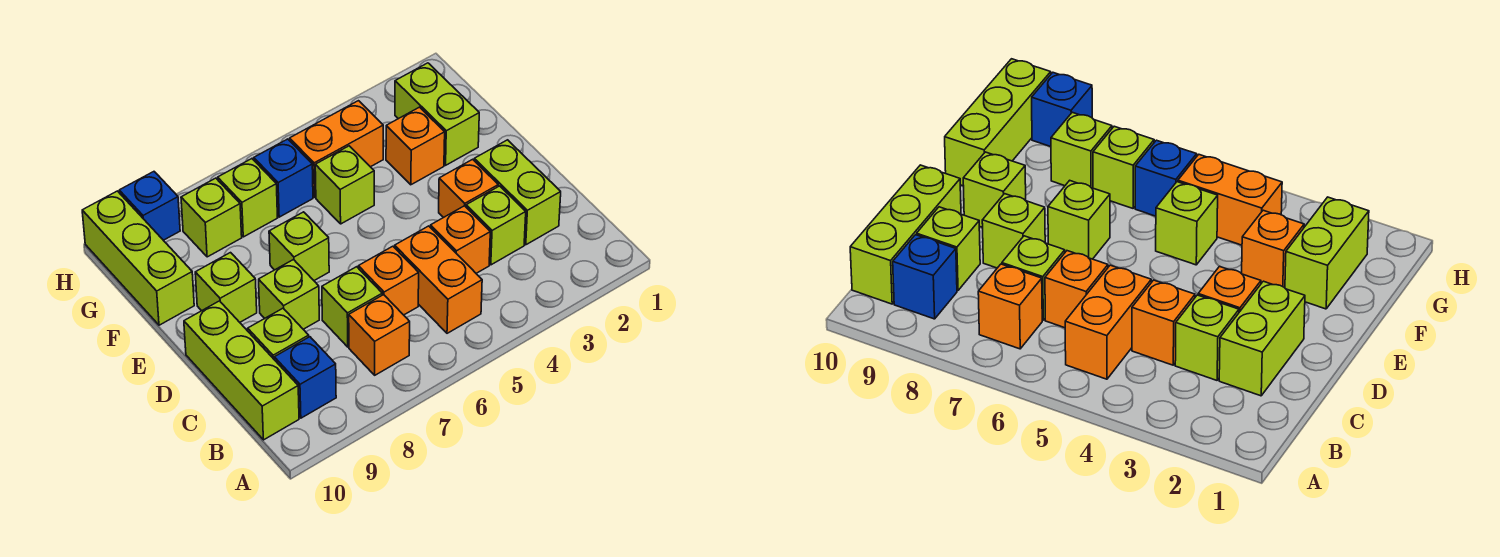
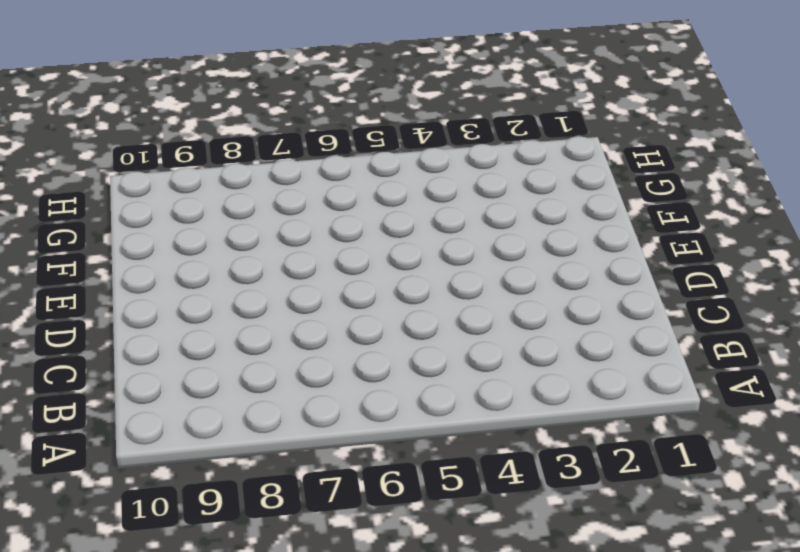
none -> orange brick B5:C5 level 1
none -> orange brick B7 level 1
none -> blue brick B9 level 1

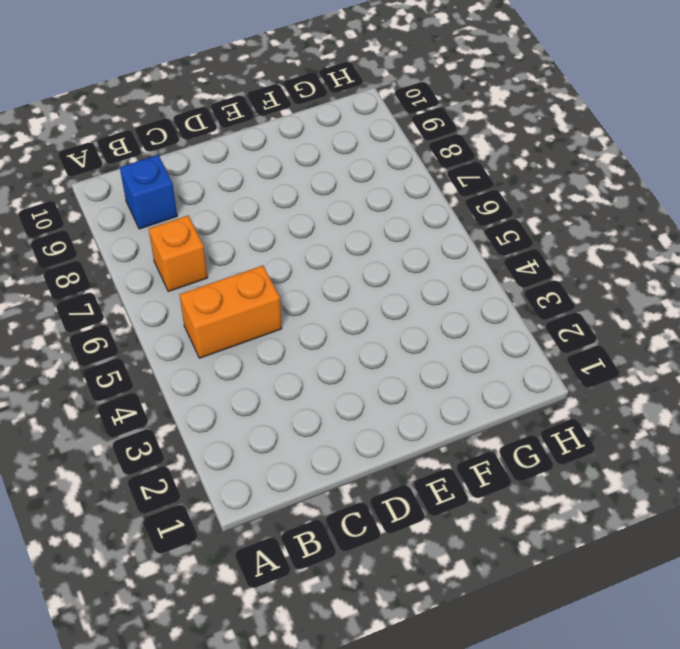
none -> lime brick B10:D10 level 1
none -> lime brick C2:D2 level 1
none -> lime brick C3 level 1

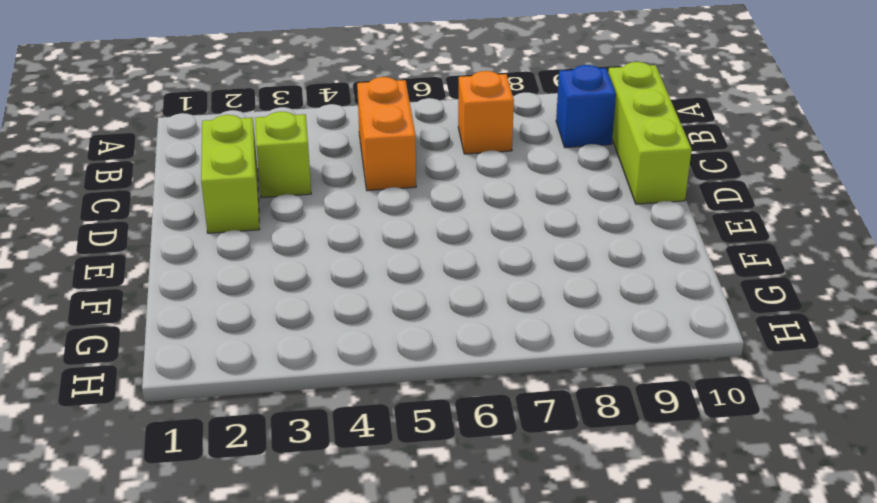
none -> orange brick C4 level 1
none -> orange brick C6 level 1
none -> lime brick C7 level 1

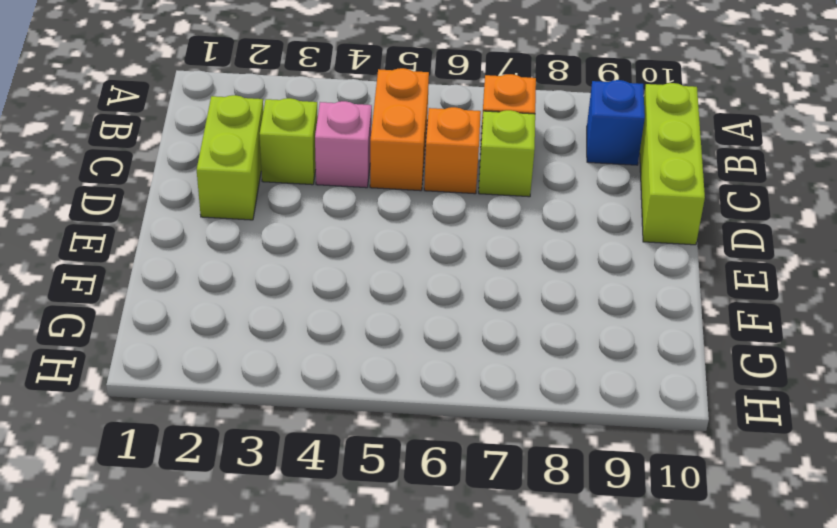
pink brick C4 level 1 -> orange brick C4 level 1
none -> lime brick C9 level 1
none -> orange brick D3 level 1
none -> lime brick D8 level 1

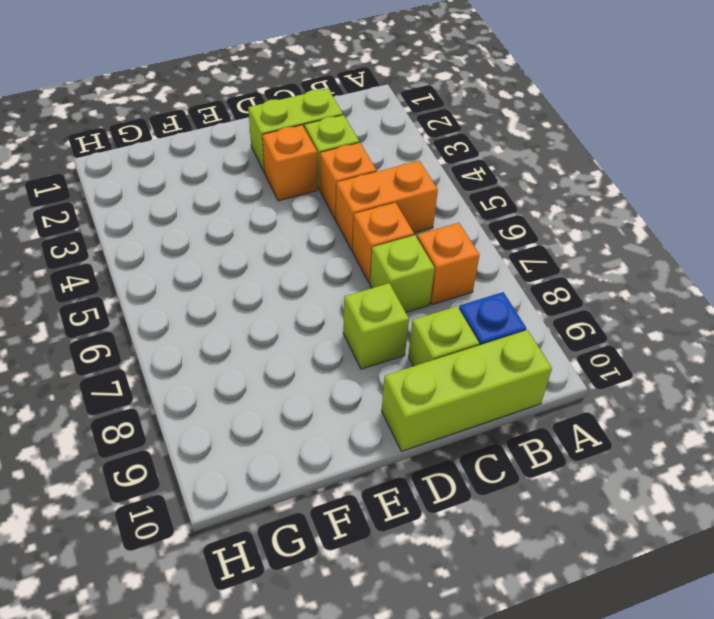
none -> lime brick E7 level 1
none -> lime brick E9 level 1
none -> lime brick F2:G2 level 1

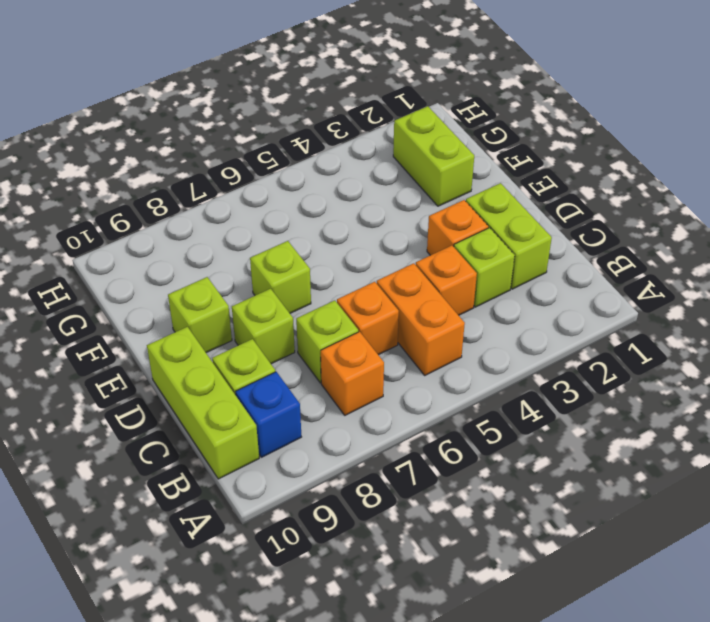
none -> orange brick F3 level 1
none -> lime brick F5 level 1
none -> lime brick F10:H10 level 1

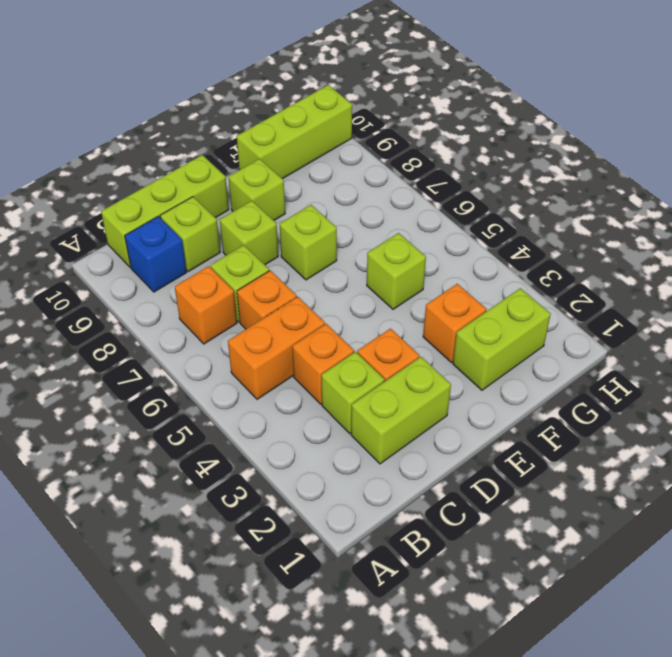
none -> orange brick G4:G5 level 1
none -> blue brick G6 level 1
none -> lime brick G7 level 1

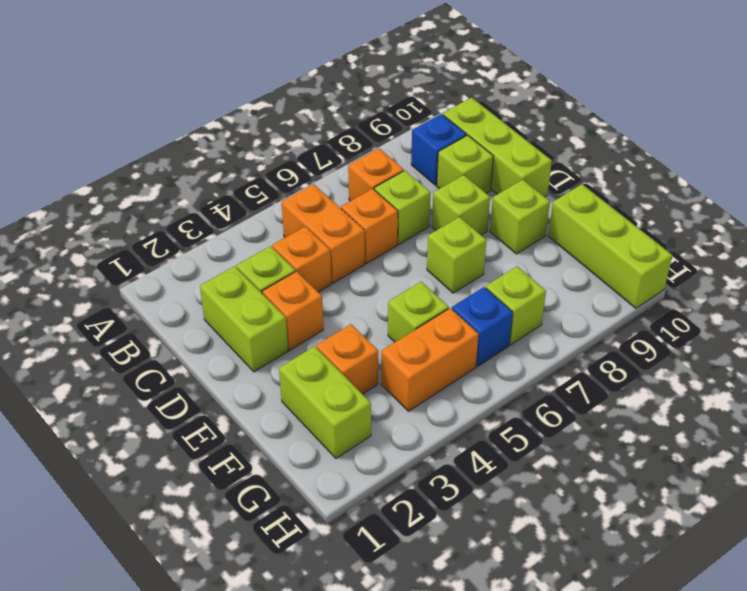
none -> lime brick G8 level 1
none -> blue brick H9 level 1

